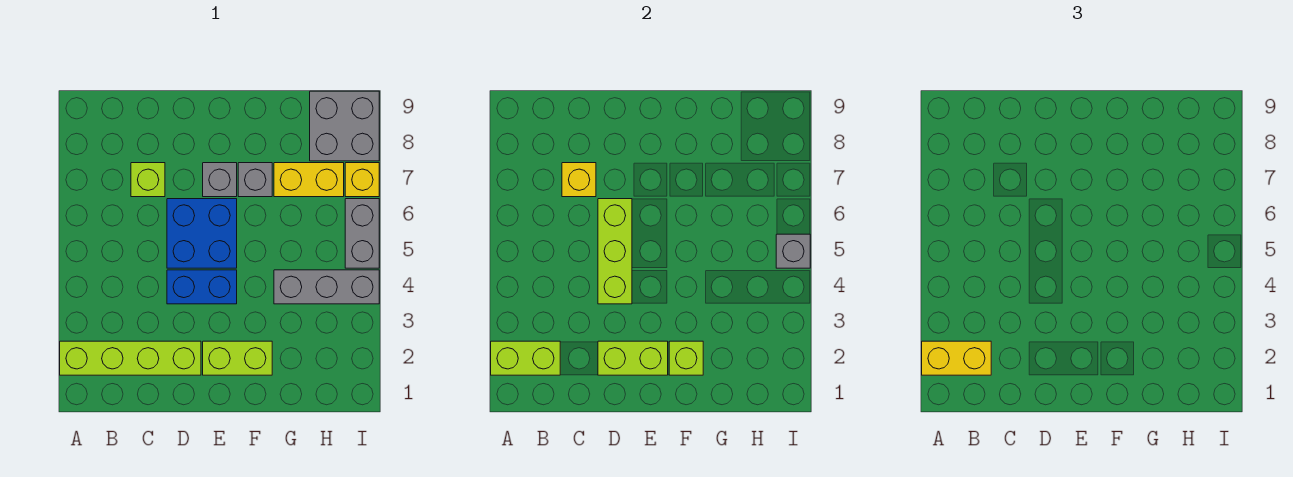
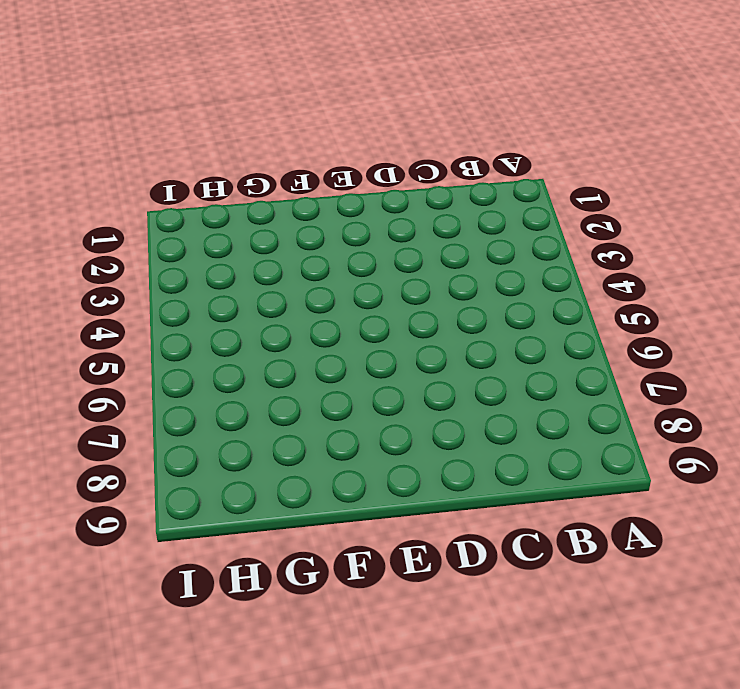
none -> lime brick A2:D2 level 1
none -> lime brick C7 level 1
none -> blue brick D4:E4 level 1

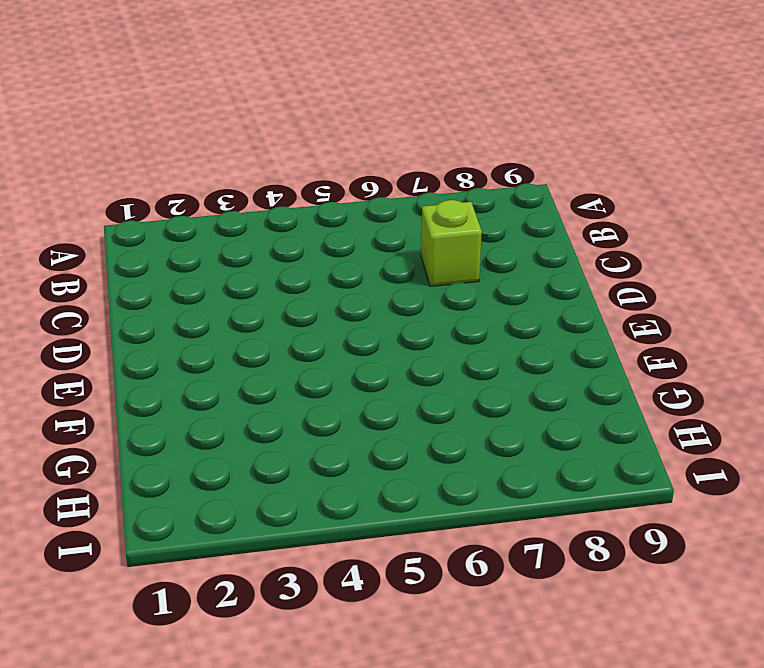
none -> lime brick A2:D2 level 1
none -> blue brick D4:E4 level 1
none -> blue brick D5:E6 level 1

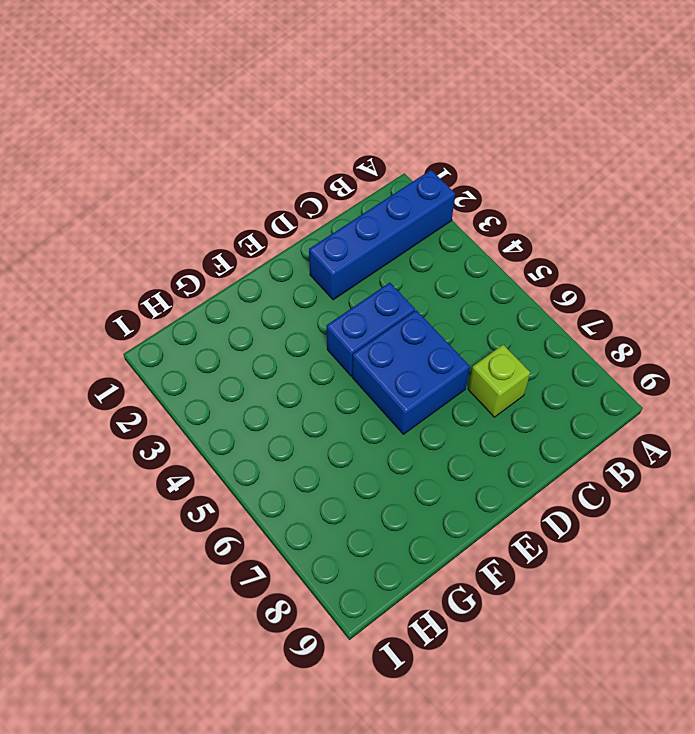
blue brick A2:D2 level 1 -> lime brick A2:D2 level 1
none -> lime brick E2:F2 level 1
none -> grey brick E7 level 1
none -> grey brick F7 level 1

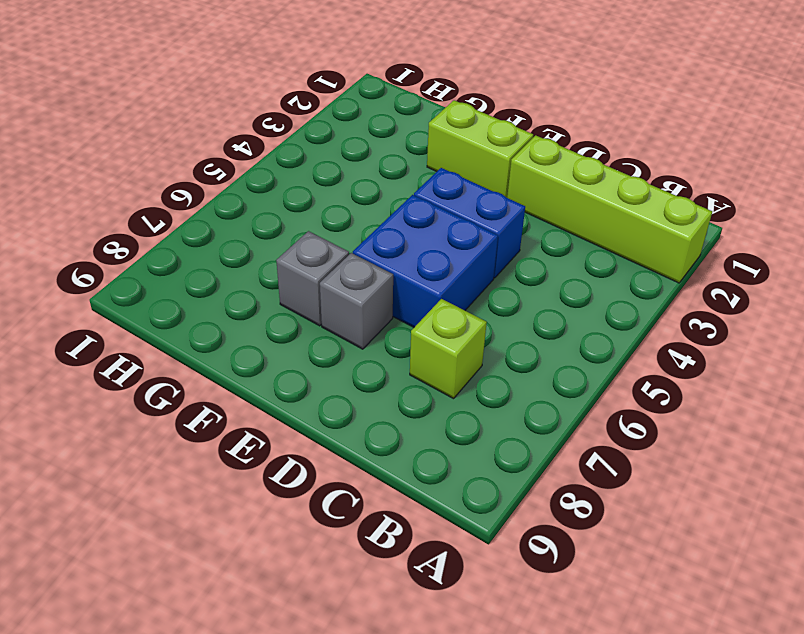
none -> grey brick G4:I4 level 1
none -> yellow brick G7:H7 level 1
none -> grey brick H8:I9 level 1

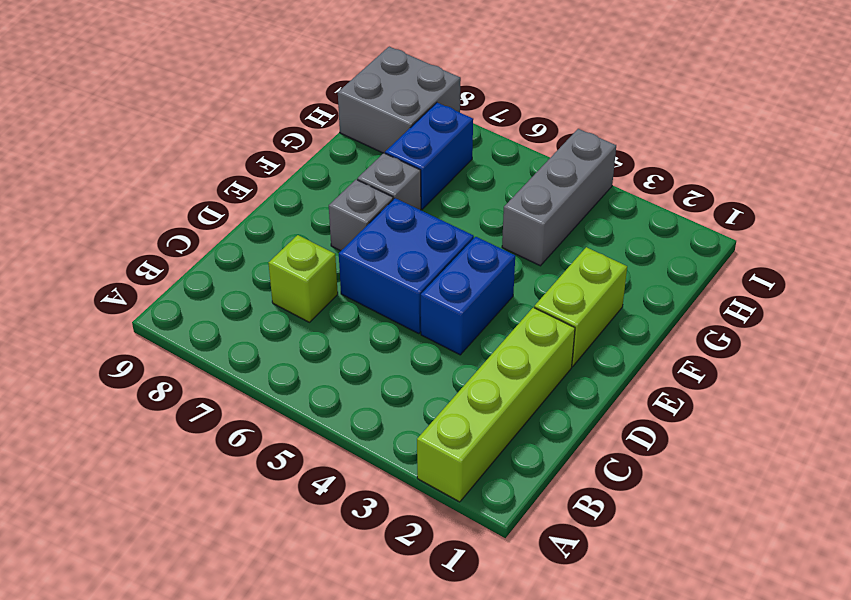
blue brick G7:H7 level 1 -> yellow brick G7:H7 level 1
none -> grey brick I5:I6 level 1
none -> yellow brick I7 level 1
none -> lime brick A2:B2 level 2

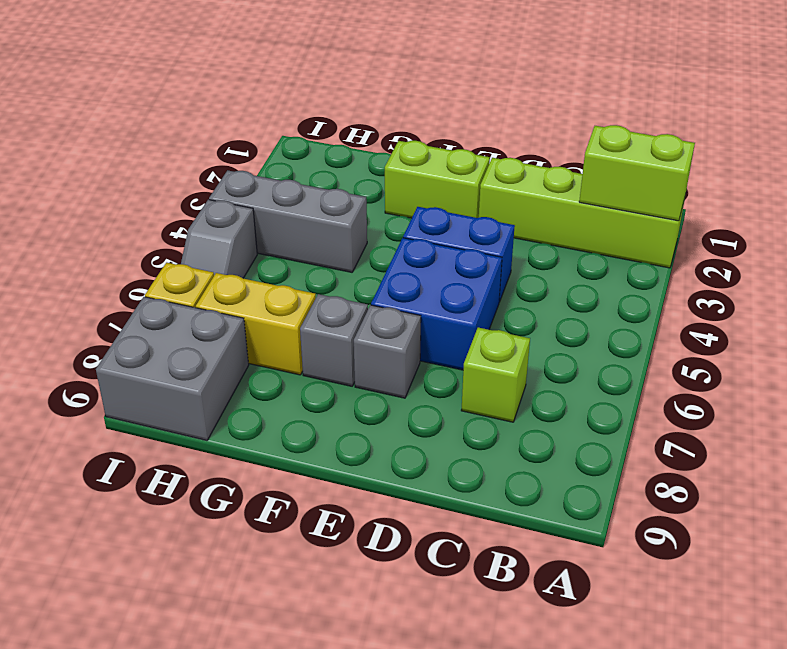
grey slope I5:I6 level 1 top 5 -> grey brick I5:I6 level 1
none -> yellow brick C7 level 2
none -> lime brick D2:E2 level 2
none -> lime brick D4:D6 level 2

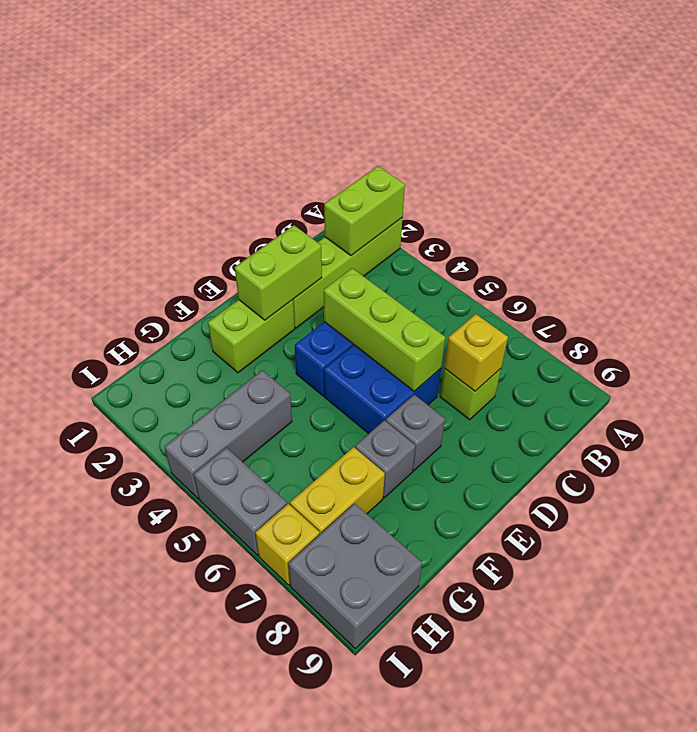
none -> lime brick F2 level 2
none -> grey brick I5 level 2
none -> yellow brick A2:B2 level 3

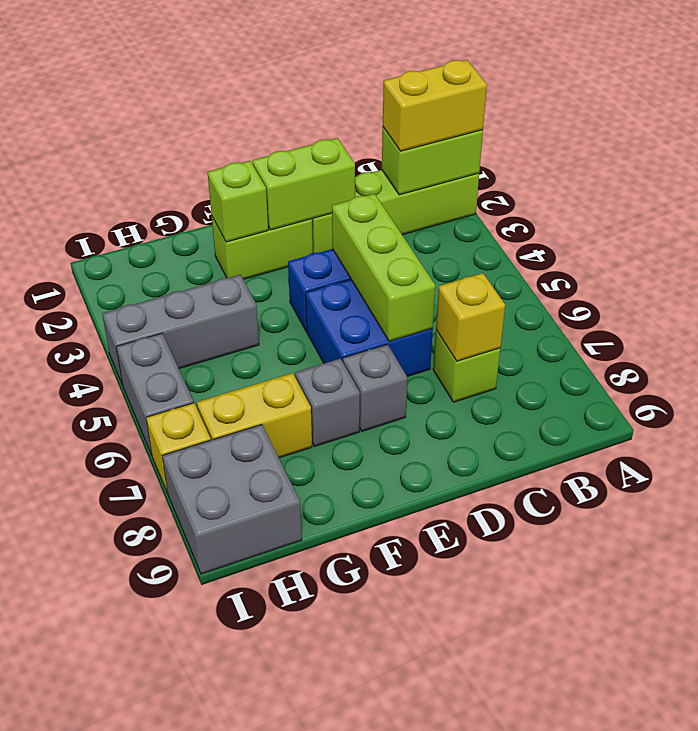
none -> grey brick I5 level 2

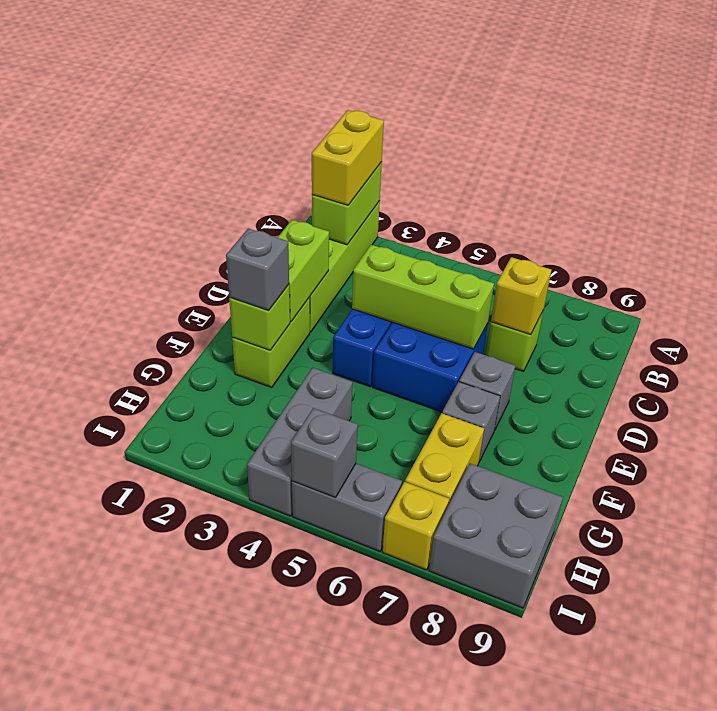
grey brick F2 level 3 -> none

